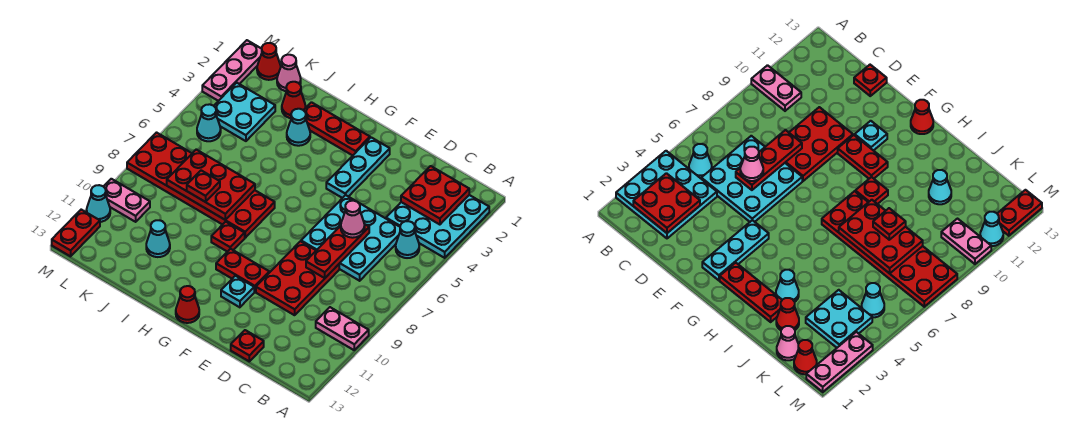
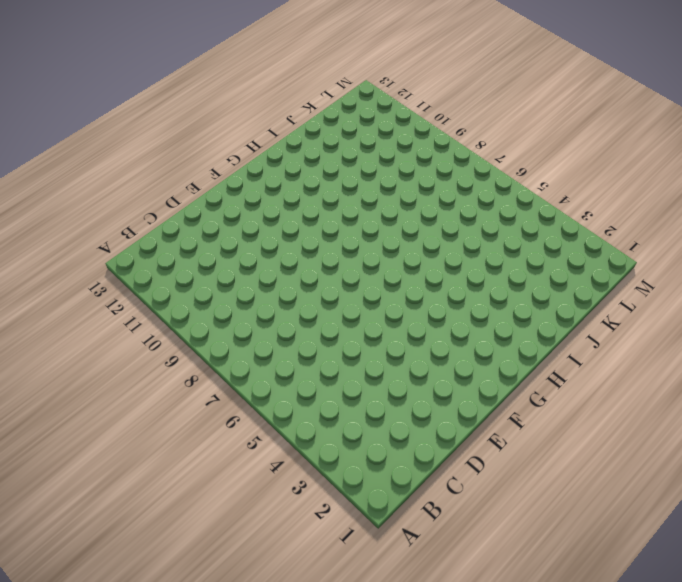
none -> cyan plate A2:C4 level 1
none -> pink plate A10:B10 level 1
none -> cyan cone B5 level 1

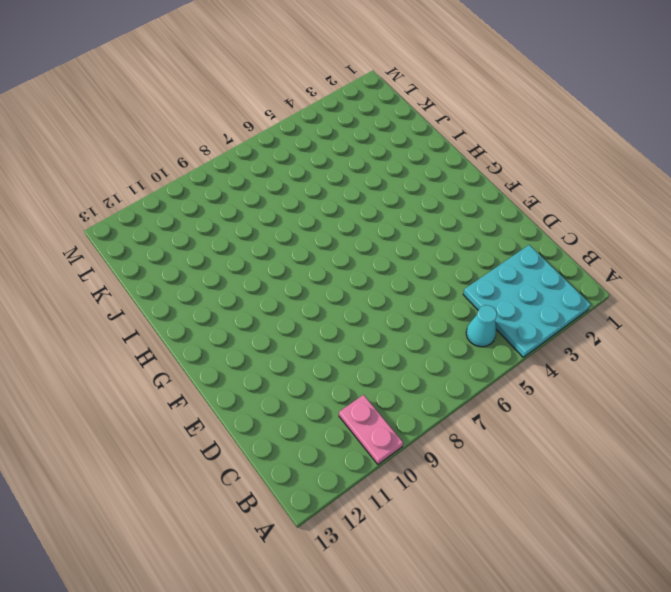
none -> cyan plate C5:E7 level 1
none -> red plate D8:E10 level 1
none -> red plate D13 level 1

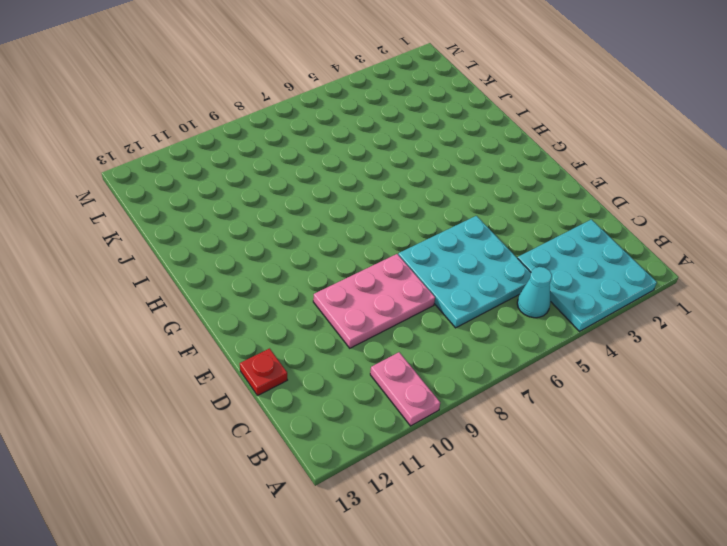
pink plate D8:E10 level 1 -> red plate D8:E10 level 1
none -> cyan plate F2:F4 level 1
none -> red plate F10:G10 level 1
none -> cyan plate F11 level 1

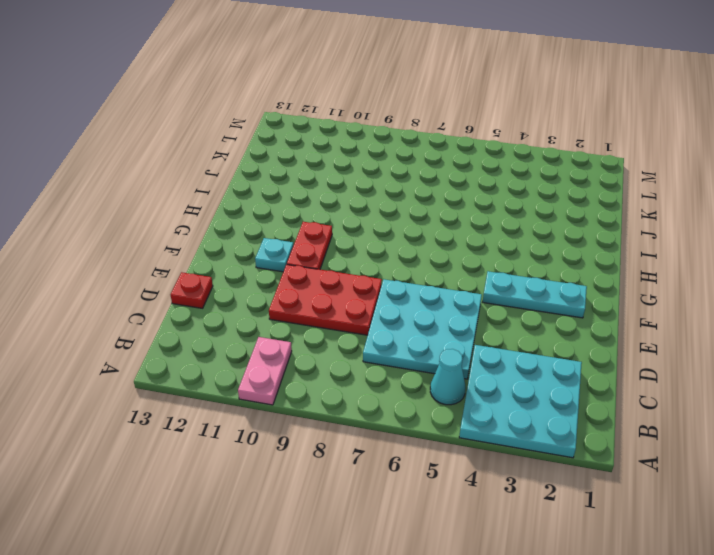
none -> red plate G2:I2 level 1
none -> red cone G13 level 1
none -> red plate H7:M8 level 1

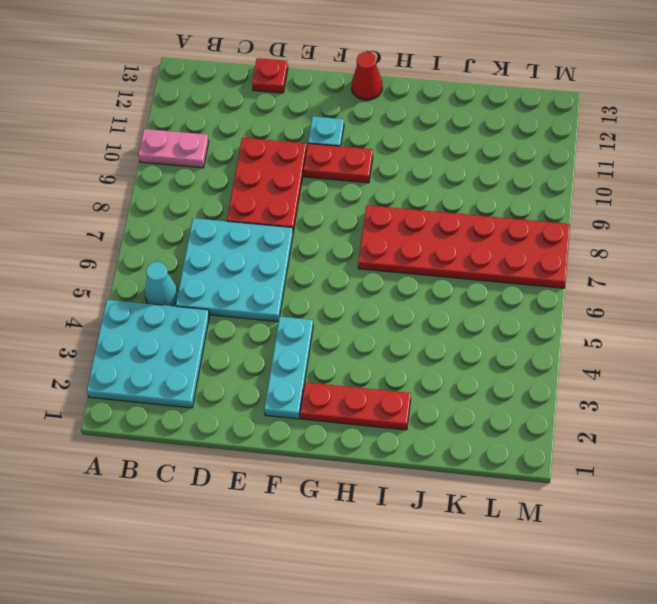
none -> red plate H9 level 1
none -> cyan cone I3 level 1
none -> red cone J2 level 1

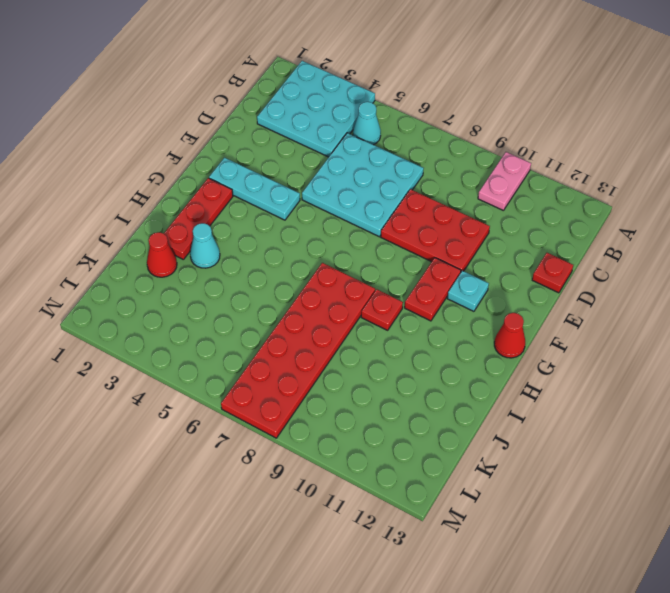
none -> cyan cone J11 level 1
none -> pink cone K1 level 1
none -> cyan plate K3:L4 level 1

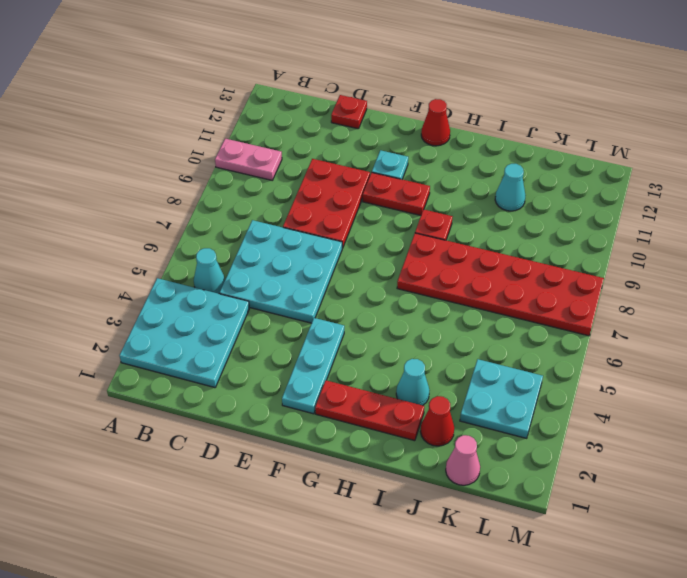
none -> red cone L1 level 1
none -> cyan cone L5 level 1
none -> pink plate L10:M10 level 1

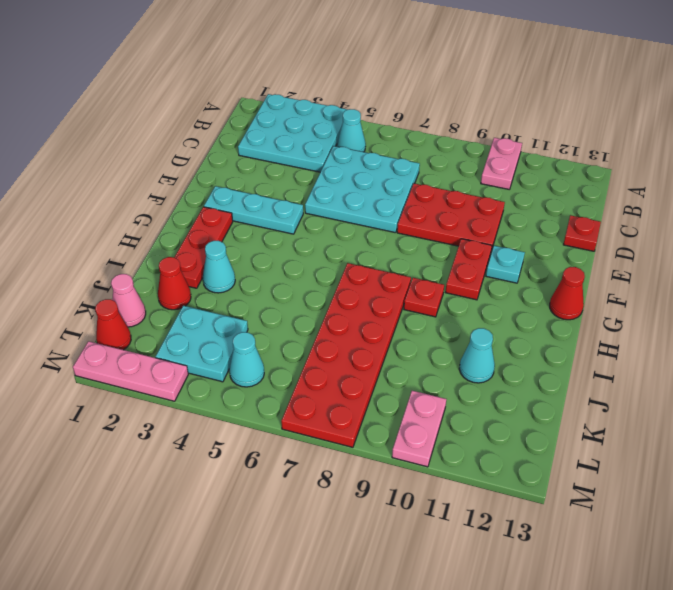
none -> cyan cone M11 level 1
none -> red plate M12:M13 level 1
none -> red plate B2:C3 level 2

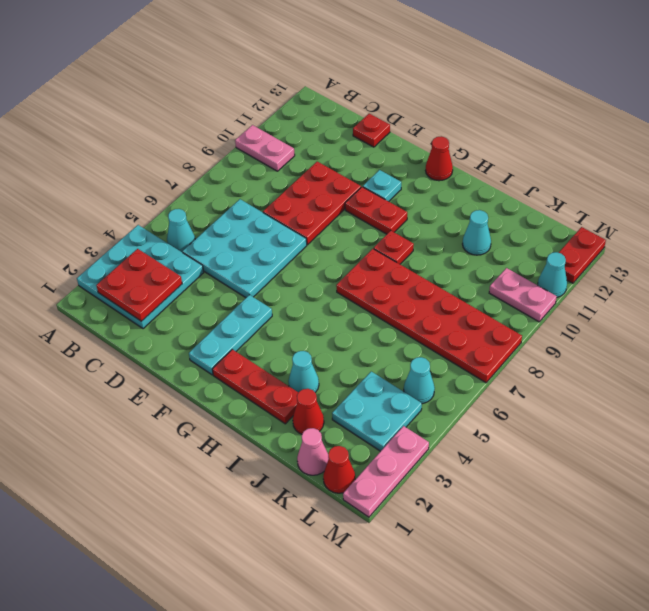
none -> red plate D6:D8 level 2
none -> red plate I7:K8 level 2
none -> pink cone D6 level 3

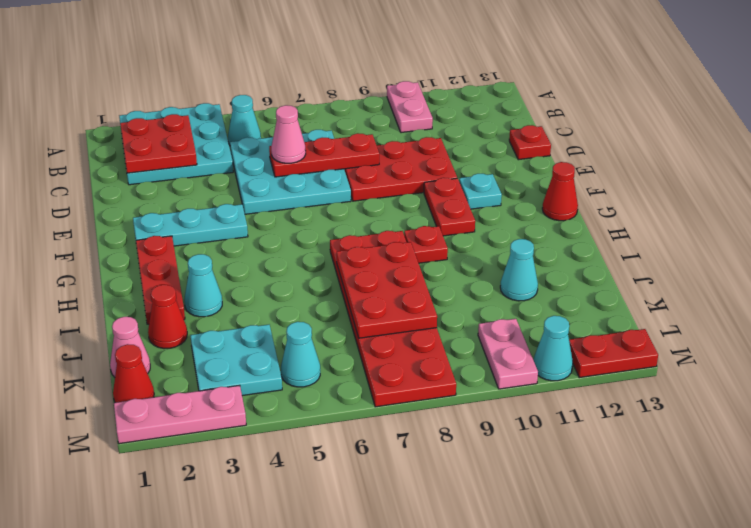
none -> red plate J8 level 3

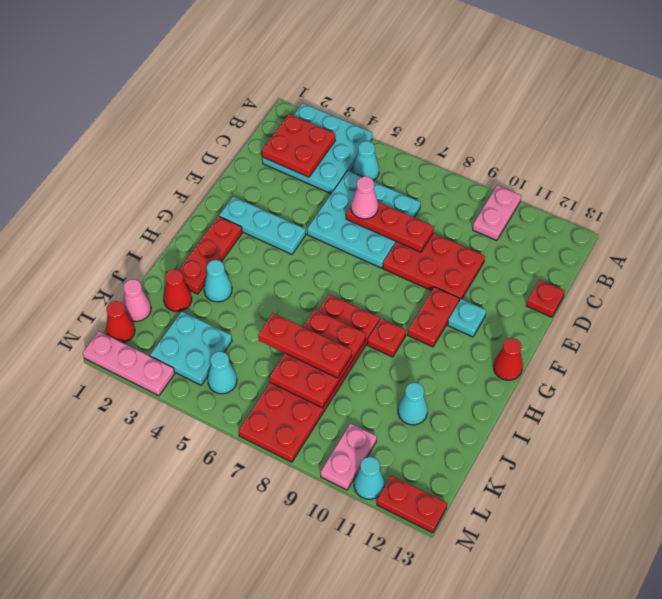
red plate J6:J8 level 3 -> red plate J8 level 3

